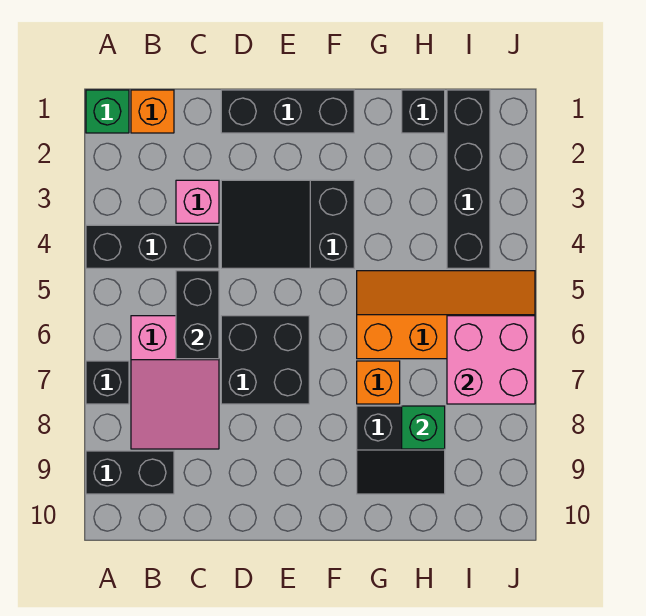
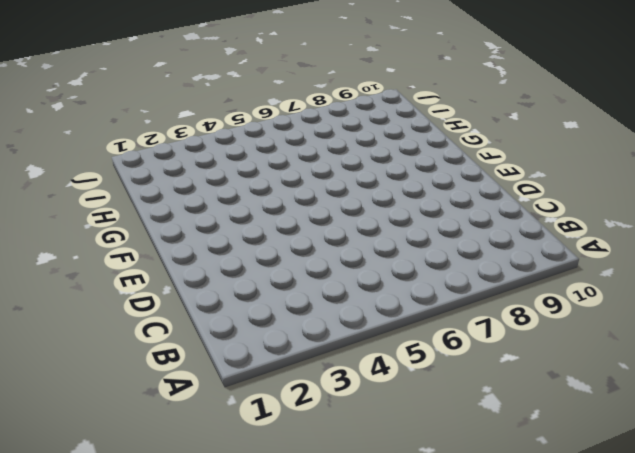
none -> green brick A1 level 1
none -> black brick A4:C4 level 1
none -> black brick A7 level 1

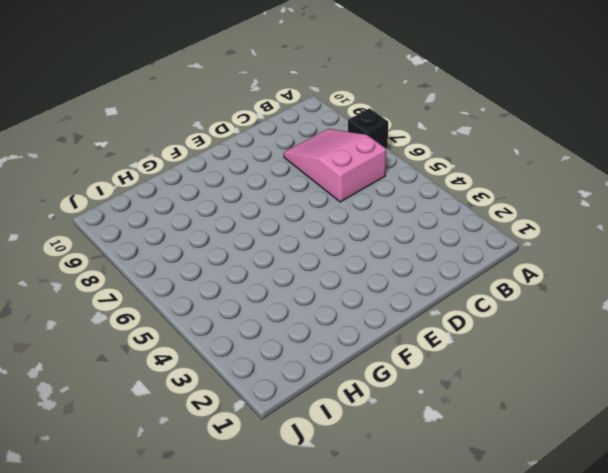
none -> green brick A1 level 1
none -> black brick A4:C4 level 1
none -> black brick A9:B9 level 1

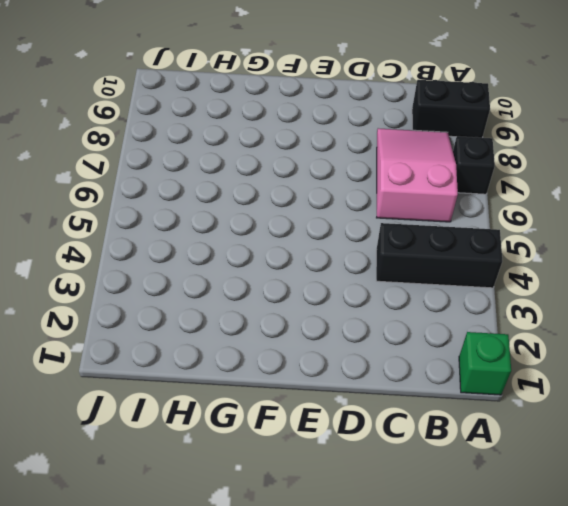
none -> orange brick B1 level 1
none -> pink brick C3 level 1
none -> black brick D1:F1 level 1

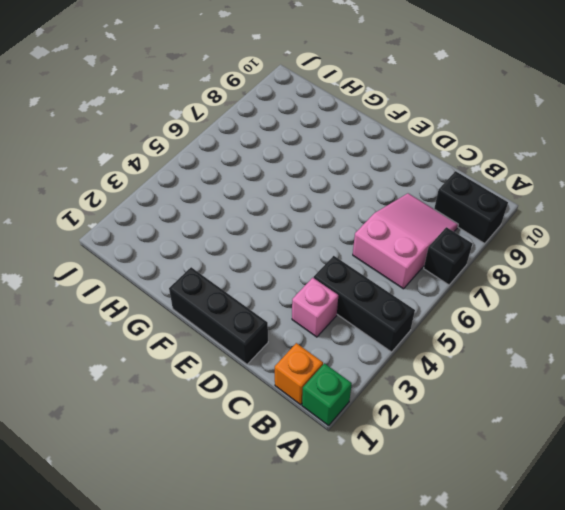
none -> black slope D3:F4 level 1 top F
none -> black brick D6:E7 level 1
none -> orange slope G5:J6 level 1 top 6

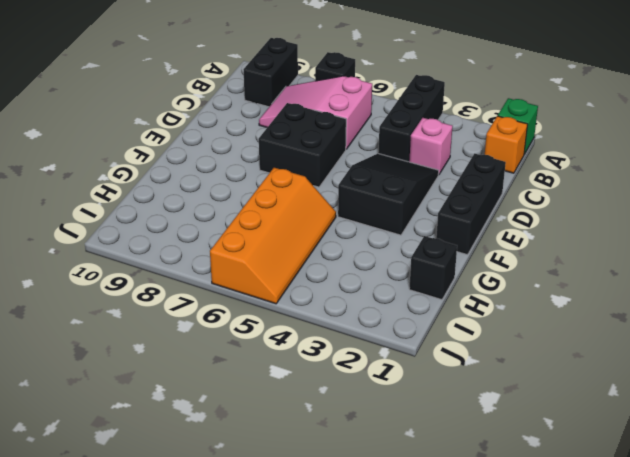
none -> orange brick G7 level 1
none -> black slope G8:H9 level 1 top 8
none -> black brick I1:I4 level 1

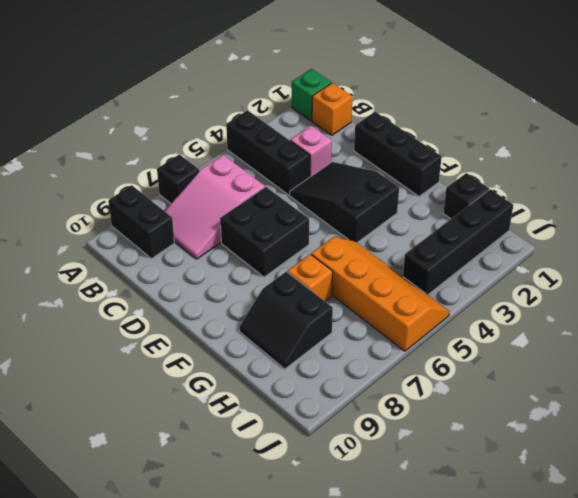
none -> black brick C5:C6 level 2
none -> green brick H8 level 2
none -> pink brick I6:J7 level 2

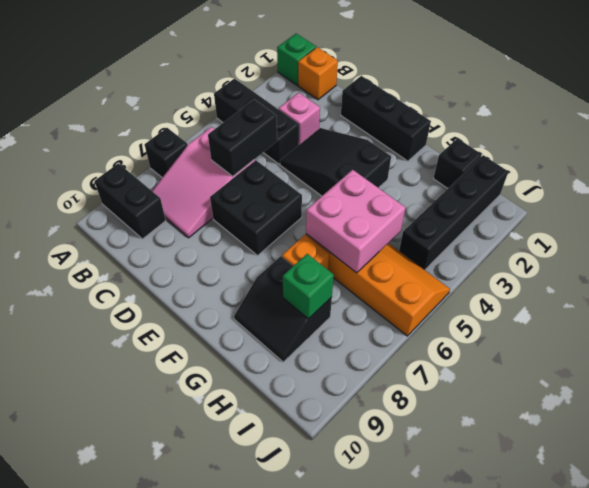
pink brick G5:H6 level 2 -> pink brick I6:J7 level 2

